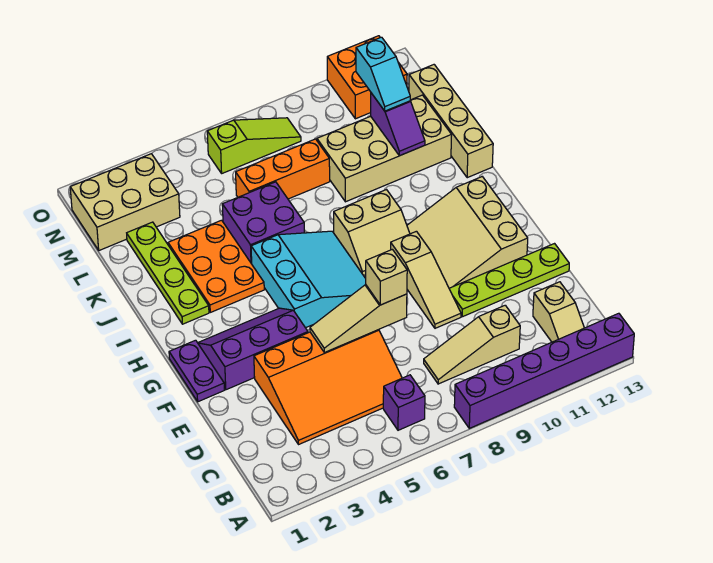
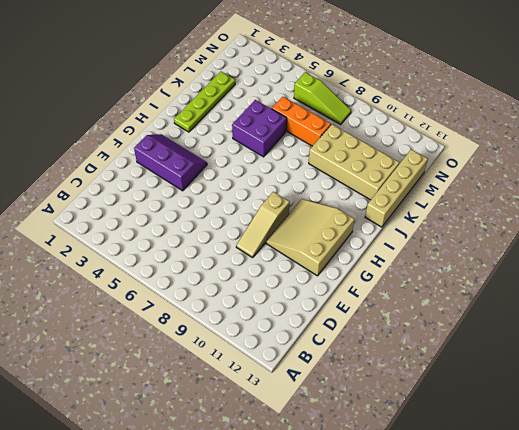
none -> purple brick A8:A13 level 1
none -> purple brick B6 level 1
none -> tan slope B12:C12 level 1 top C

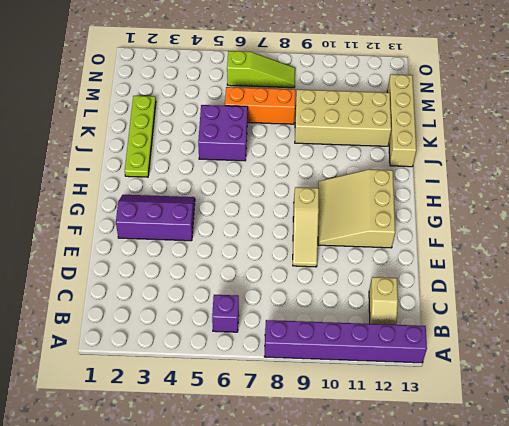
none -> orange slope C3:E6 level 1 top E
none -> tan slope C8:C10 level 1 top 10
none -> lime plate E10:E13 level 1

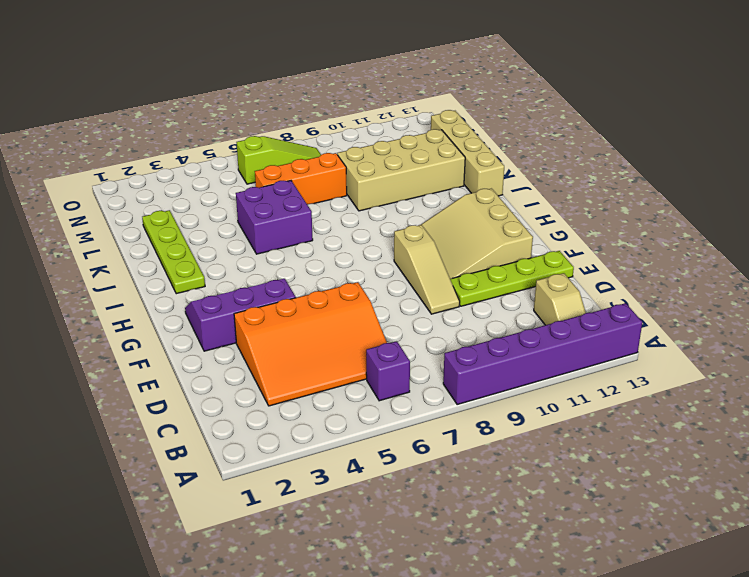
none -> tan slope C8:C10 level 1 top 10
none -> purple plate F1:G1 level 1
none -> cyan slope G5:I7 level 1 top 5

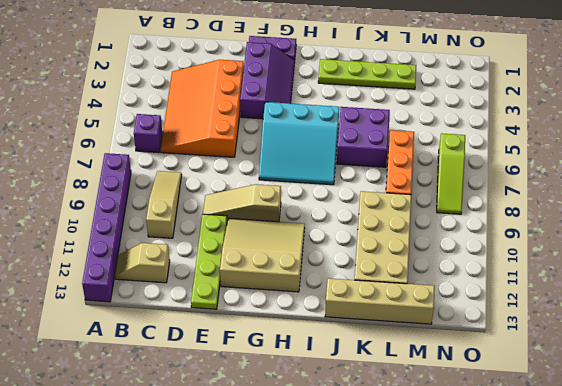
none -> tan slope H8:I9 level 1 top I
none -> orange plate I3:K4 level 1
none -> tan brick M1:N3 level 1

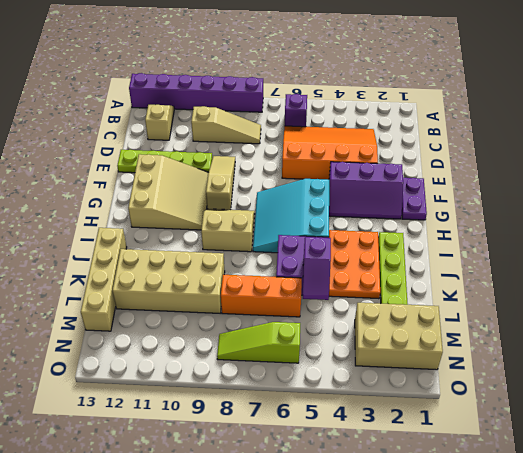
purple slope K5:L5 level 2 top K -> purple slope K11:L11 level 2 top L
none -> orange brick N11:O12 level 1
none -> tan slope E5:E7 level 2 top 7
none -> tan brick E7 level 3

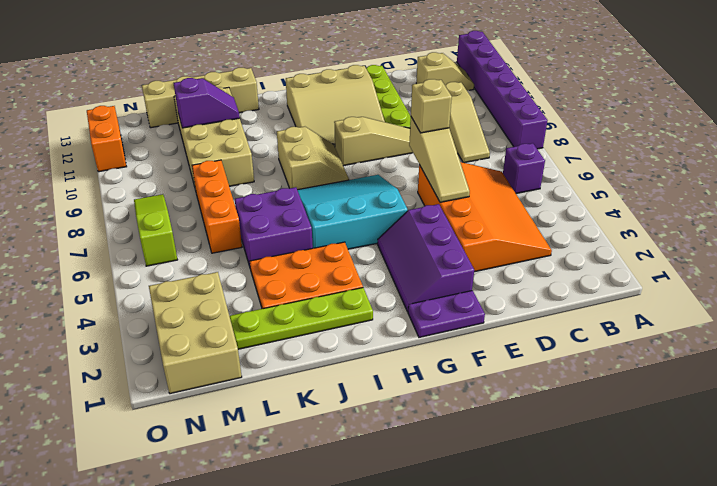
orange brick O11:O12 level 1 -> orange brick N11:O12 level 1
none -> cyan slope L11:M11 level 3 top M

